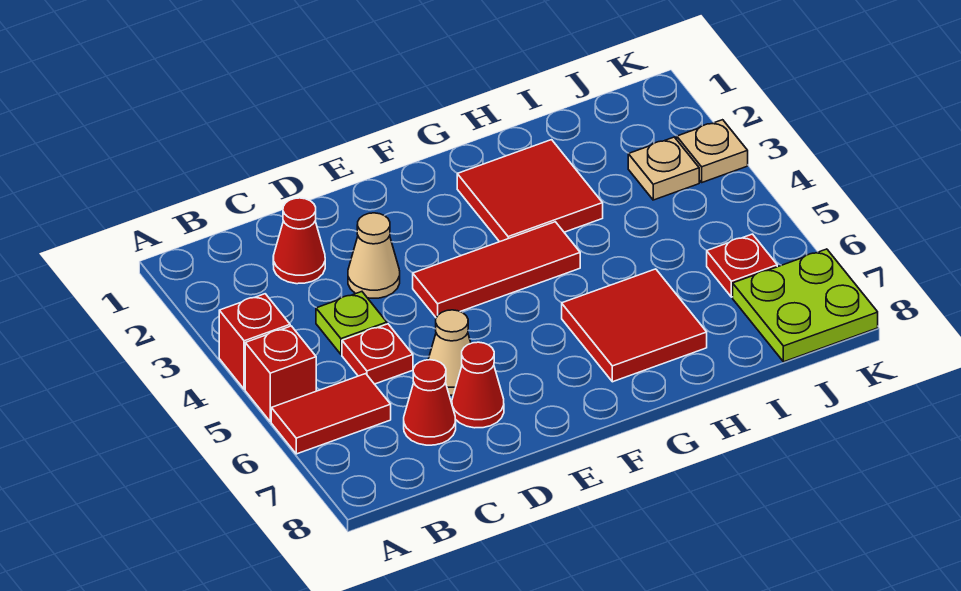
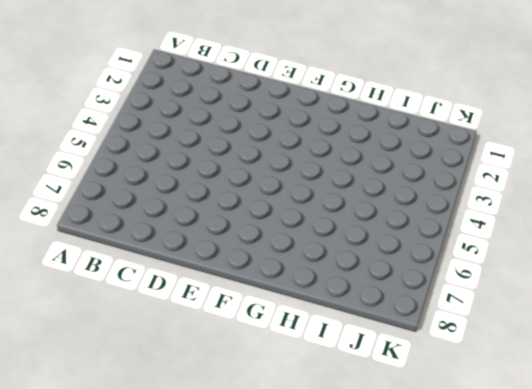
none -> red brick A4 level 1
none -> red brick A5 level 1
none -> red tile A6:B6 level 1

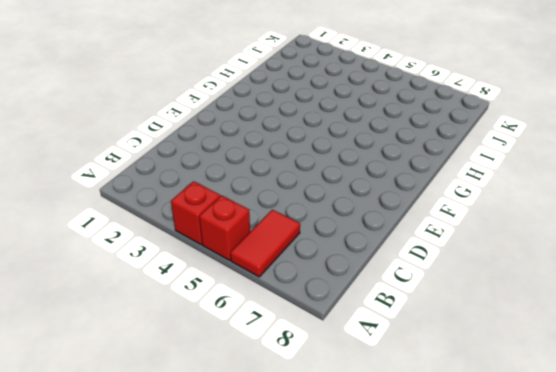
none -> red cone C2 level 1
none -> lime plate C4 level 1
none -> red plate C5 level 1

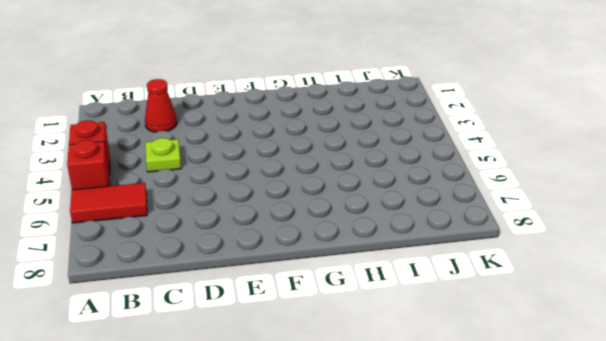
none -> red plate C5 level 1
none -> red cone C7 level 1
none -> tan cone D3 level 1

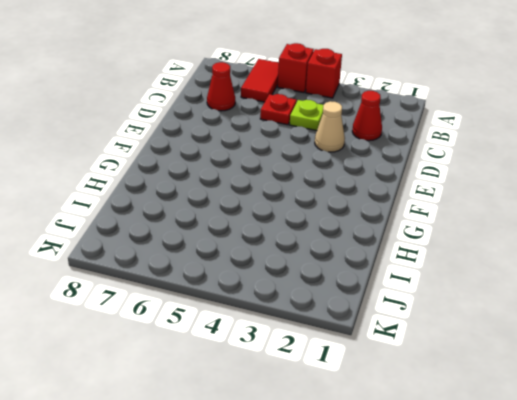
none -> tan cone D6 level 1
none -> red cone D7 level 1
none -> red tile E4:G4 level 1

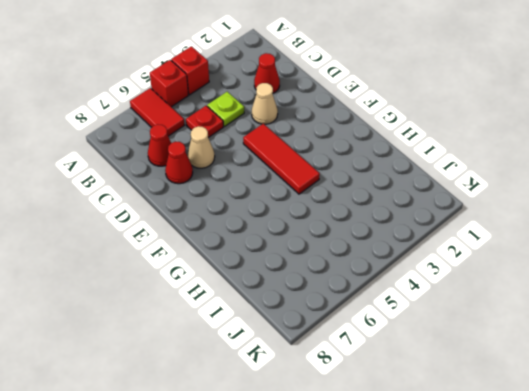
none -> red tile G2:H3 level 1
none -> red tile G6:H7 level 1
none -> tan plate J3 level 1

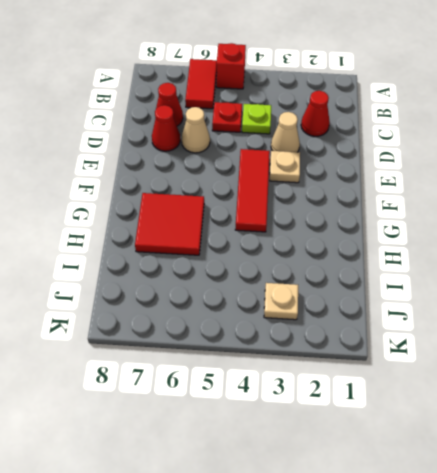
tan plate E3 level 1 -> tan plate K3 level 1
none -> red brick A4 level 1
none -> red tile G2:H3 level 1
none -> red plate J6 level 1

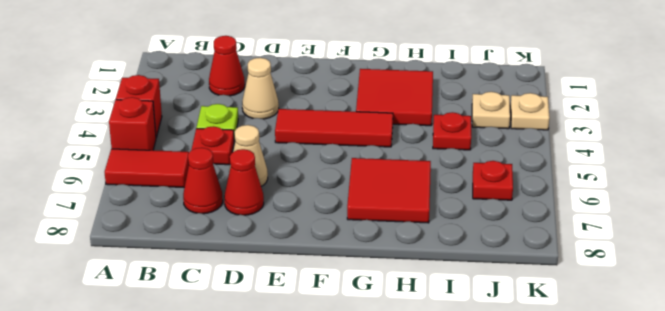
red plate I4 level 1 -> none
none -> lime plate J7:K8 level 1

